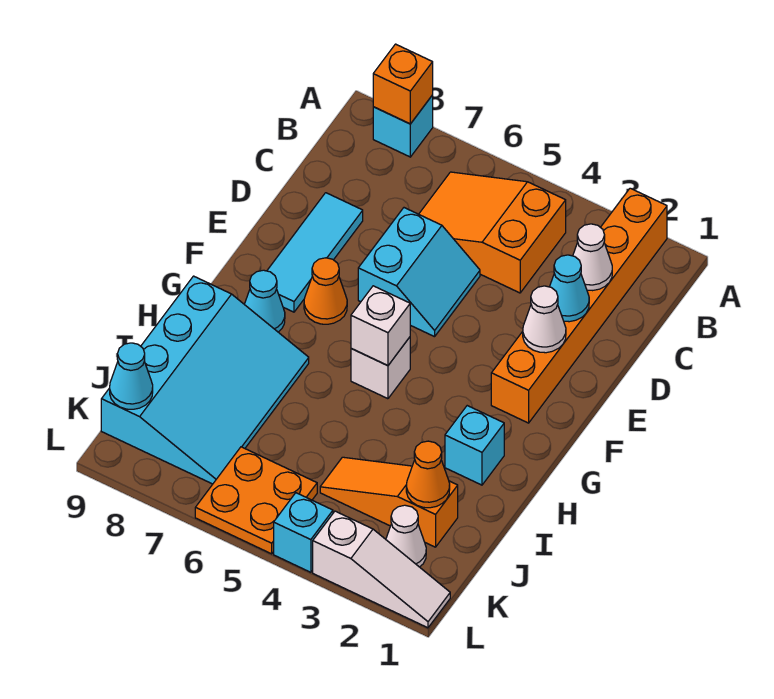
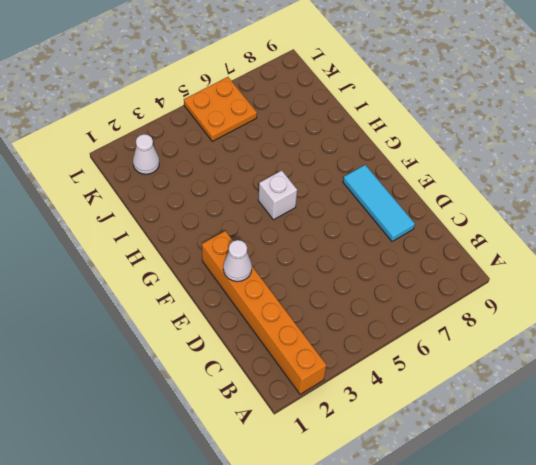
none -> cyan brick A8 level 1
none -> orange slope B4:C6 level 1 top 4
none -> cyan slope D5:E6 level 1 top 6

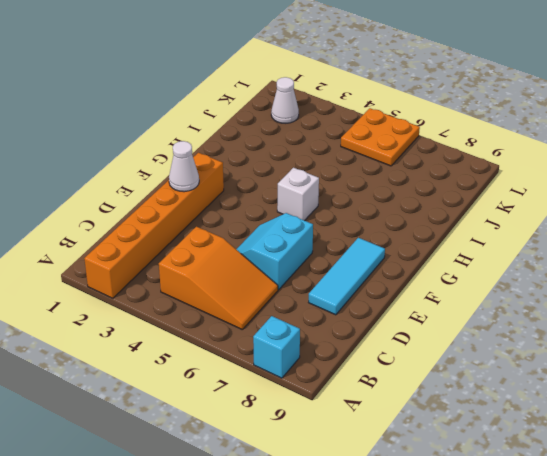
none -> orange cone F7 level 1
none -> cyan cone G8 level 1
none -> cyan brick H2 level 1

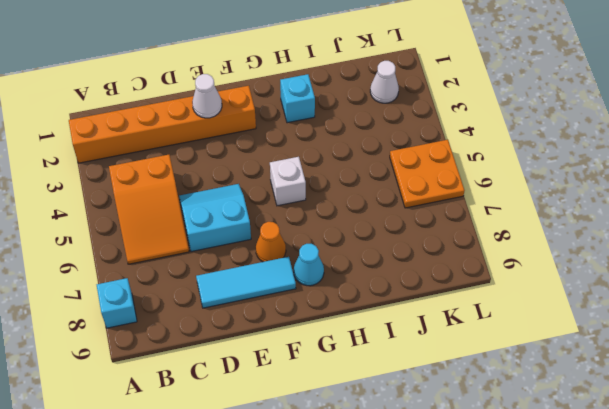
none -> cyan slope H7:K9 level 1 top 9
none -> orange slope J2:J4 level 1 top 2
none -> white slope L1:L3 level 1 top 3

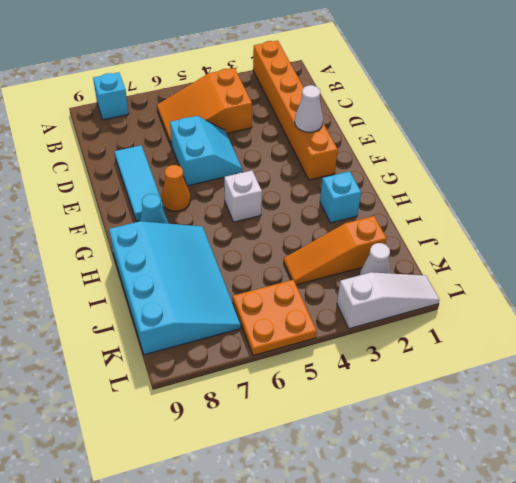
none -> cyan brick L4 level 1
none -> orange brick A8 level 2
none -> white cone C2 level 2

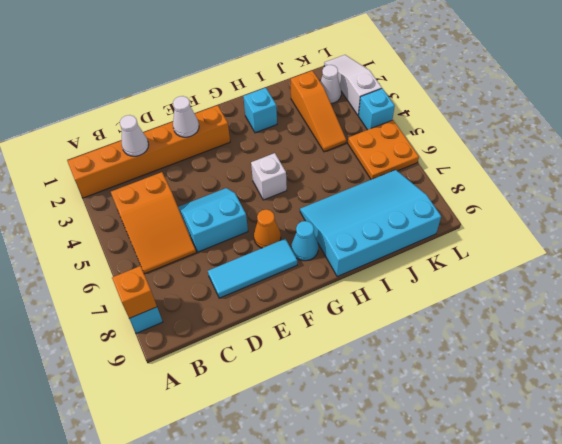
none -> cyan cone D2 level 2
none -> white brick G5 level 2
none -> orange cone J2 level 2

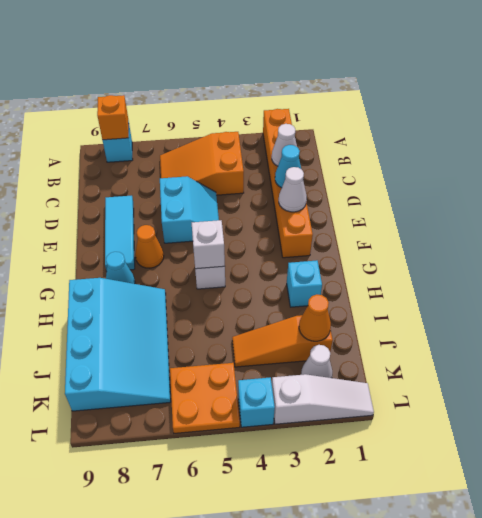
none -> cyan cone K9 level 2

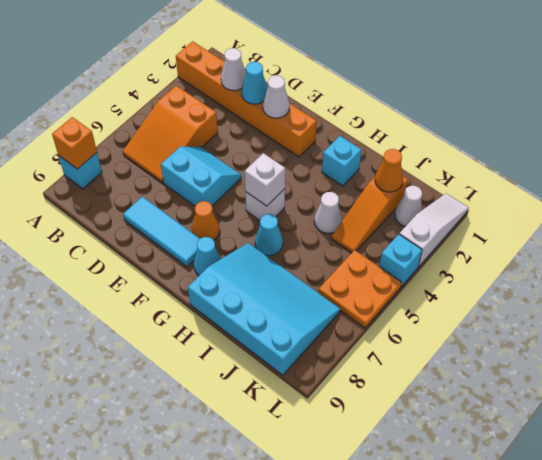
cyan cone H6 level 1 -> cyan cone K9 level 2
white cone I4 level 1 -> none

